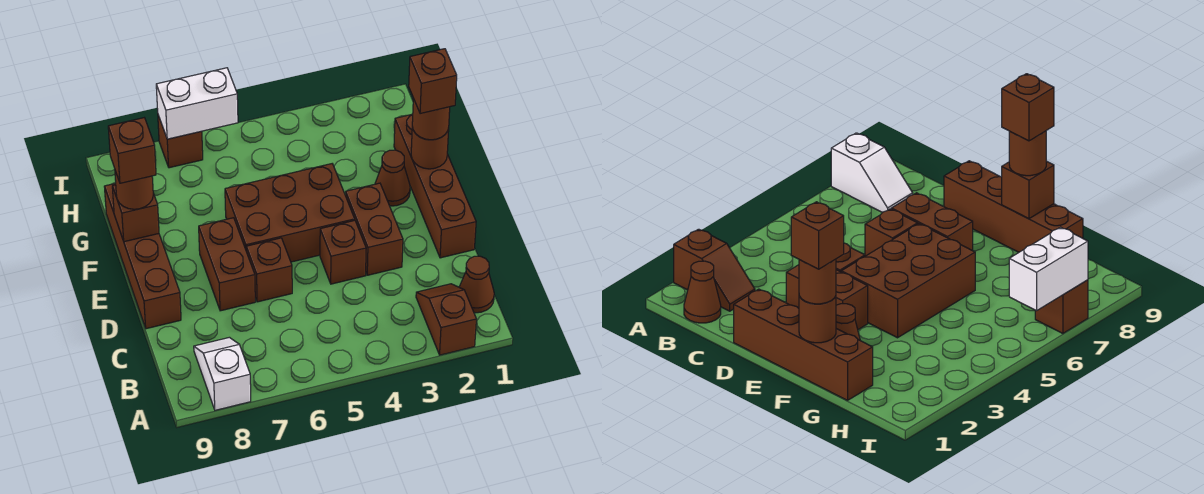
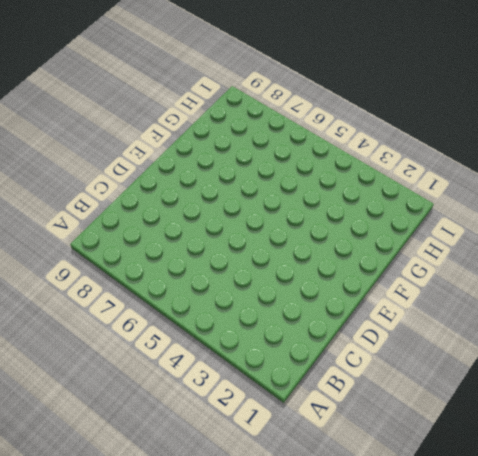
none -> brown slope A2:B2 level 1 top A
none -> white slope A8:B8 level 1 top A
none -> brown cone B1 level 1

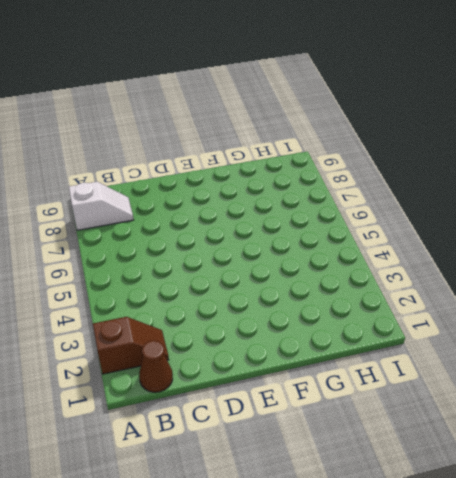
none -> brown brick D1:G1 level 1
none -> brown brick D3:E3 level 1
none -> brown brick D4 level 1

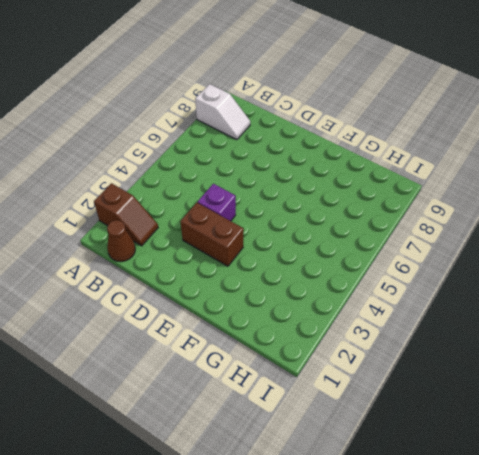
purple brick D4 level 1 -> brown brick D4 level 1
none -> brown brick D1:G1 level 1
none -> brown brick D6 level 1
none -> brown brick D7:E7 level 1

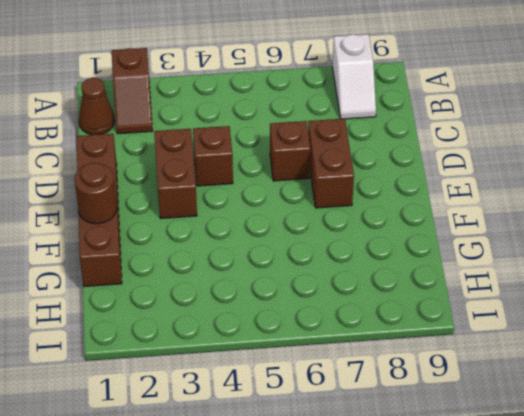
none -> brown brick D9:G9 level 1
none -> brown brick E4:F6 level 1
none -> brown cone F2 level 1

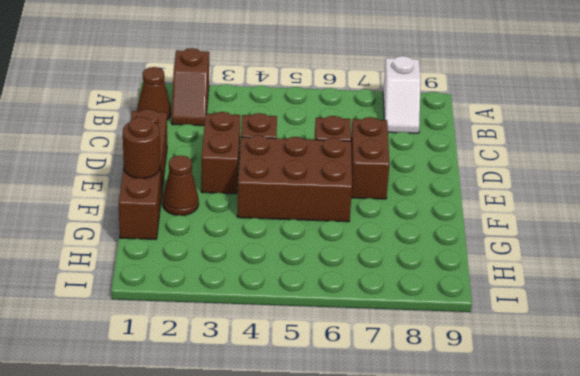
none -> brown brick D9:G9 level 1
none -> brown brick I7 level 1
none -> brown brick F9 level 2

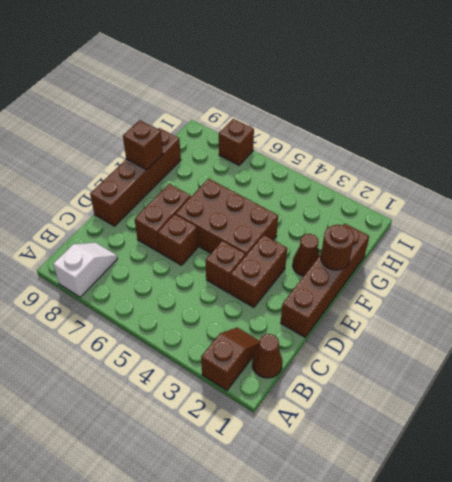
none -> white brick I6:I7 level 2
none -> brown round brick F1 level 3
none -> brown round brick F9 level 3

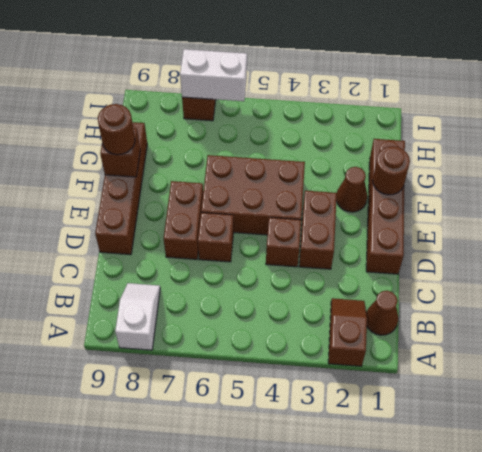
none -> brown round brick F1 level 3
none -> brown brick F1 level 4
none -> brown brick F9 level 4

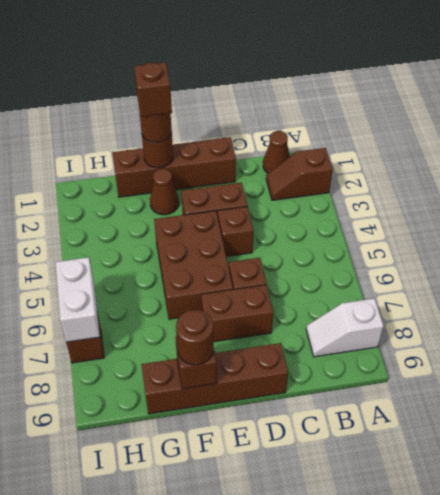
none -> brown brick F9 level 4

